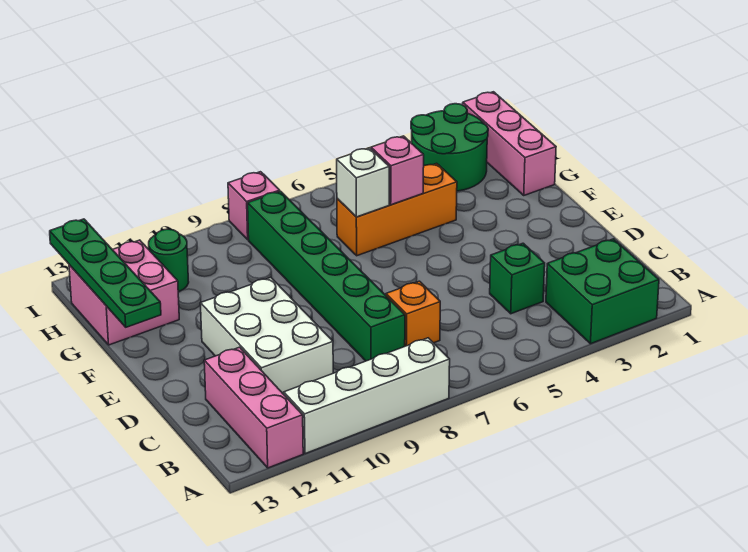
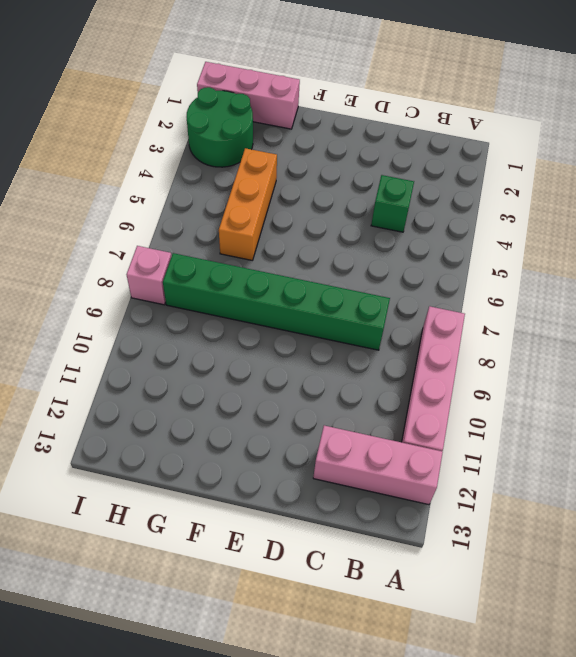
pink brick A8:A11 level 1 -> white brick A8:A11 level 1
none -> green brick A2:B3 level 1
none -> orange brick C7 level 1
none -> white brick C10:E11 level 1

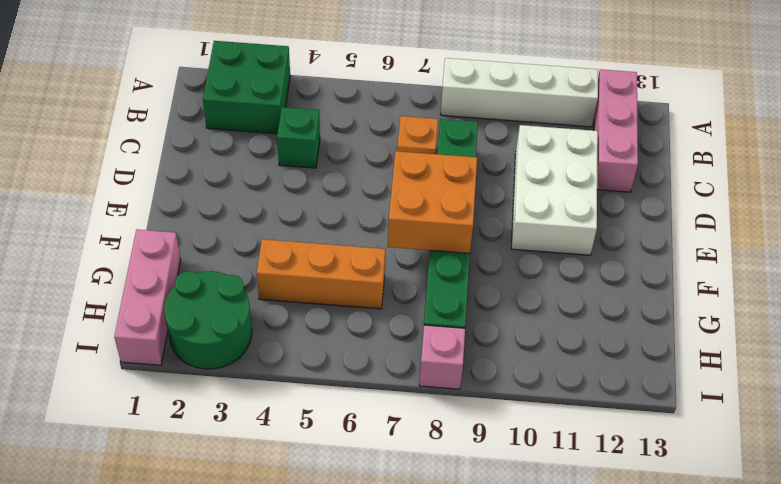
orange brick E7:F8 level 2 -> none
none -> pink brick G12:H13 level 1
none -> green round brick H11 level 1
none -> green plate F13:I13 level 2

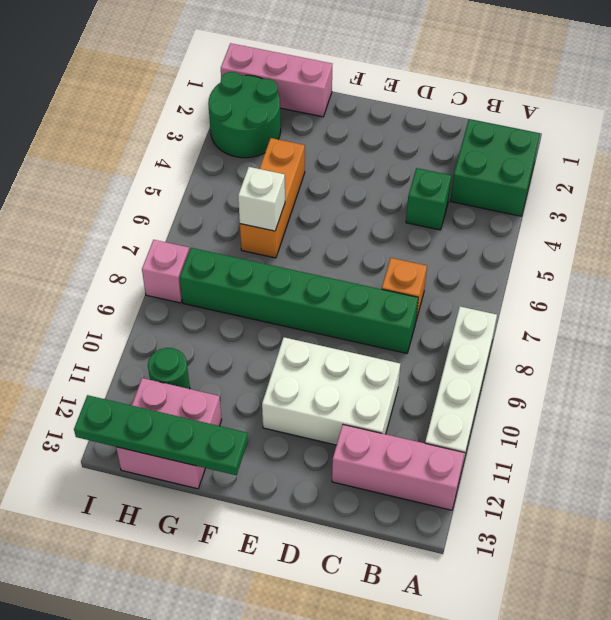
none -> pink brick G5 level 2

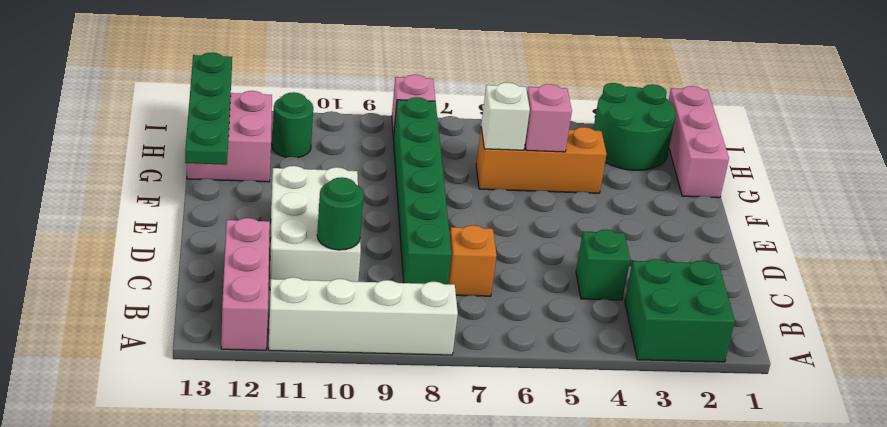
green round brick C10 level 2 -> none

